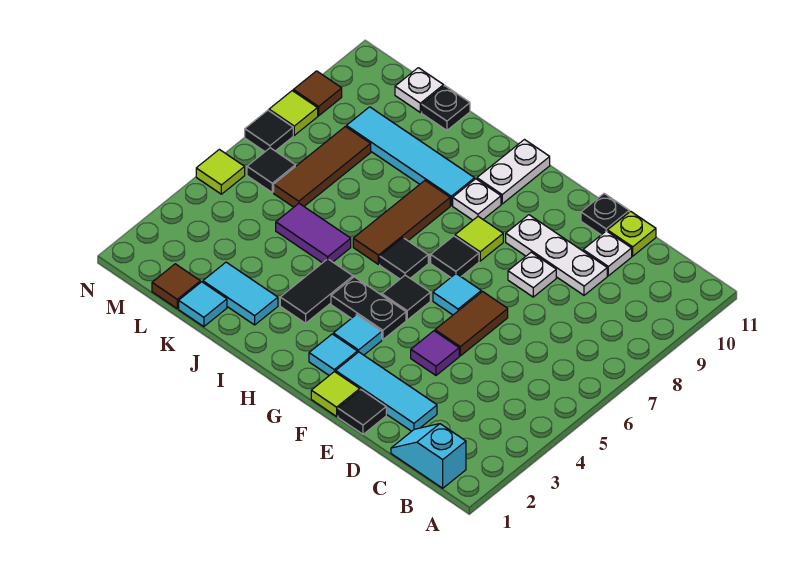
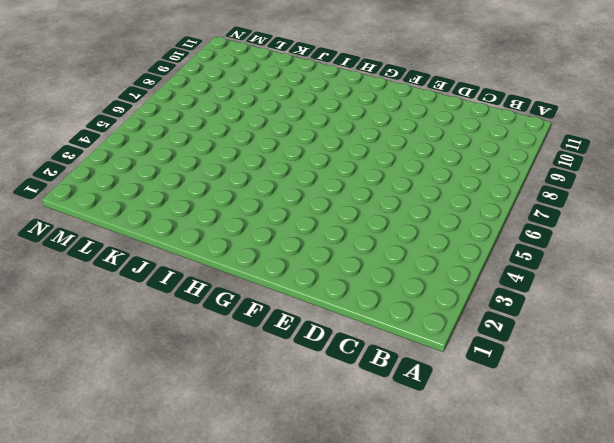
none -> cyan slope B1:C1 level 1 top B
none -> cyan tile D2:F2 level 1
none -> white plate D9:F9 level 1
none -> white plate D10 level 1

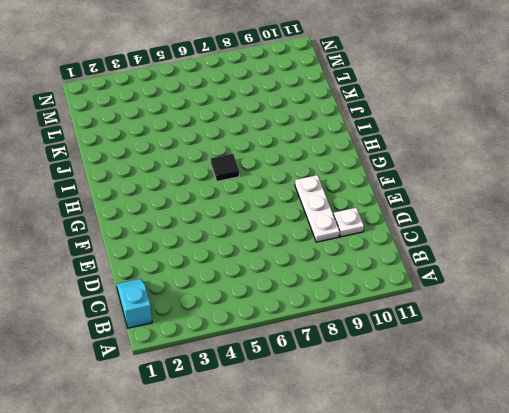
none -> cyan tile D2:F2 level 1
none -> lime plate D11 level 1
none -> black tile E1 level 1
none -> purple tile E4 level 1

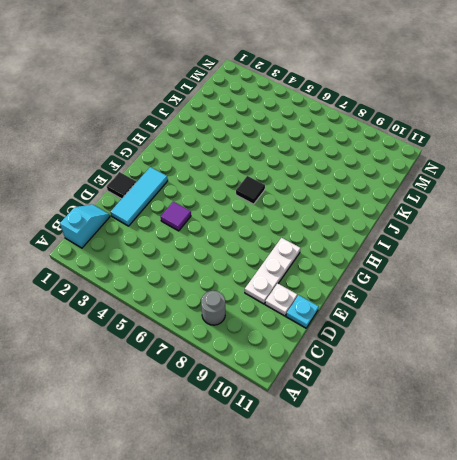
grey round brick B8 level 1 -> none
cyan plate D11 level 1 -> lime plate D11 level 1
none -> brown tile E5:E6 level 1
none -> white plate E8 level 1
none -> black plate E11 level 1
none -> lime tile F1 level 1

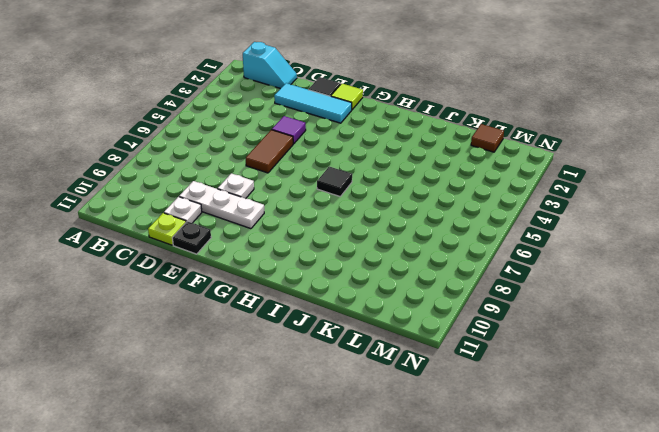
none -> cyan tile F6 level 1
none -> cyan tile G2 level 1
none -> cyan tile G3 level 1
none -> black plate G4:H4 level 1

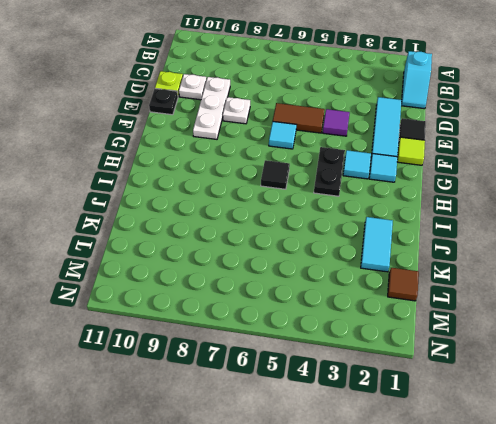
none -> black tile G5 level 1
none -> black tile G7 level 1
none -> lime tile G8 level 1
none -> white plate H9 level 1

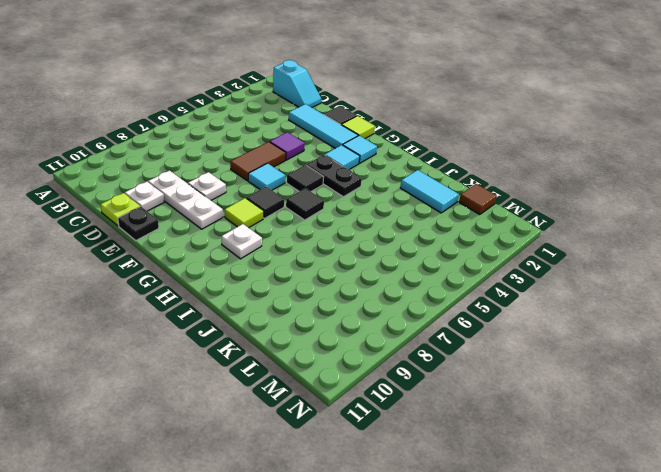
none -> white plate H10:H11 level 1
none -> black tile I3:I4 level 1
none -> brown tile I6:I8 level 1
none -> cyan tile I9:L9 level 1

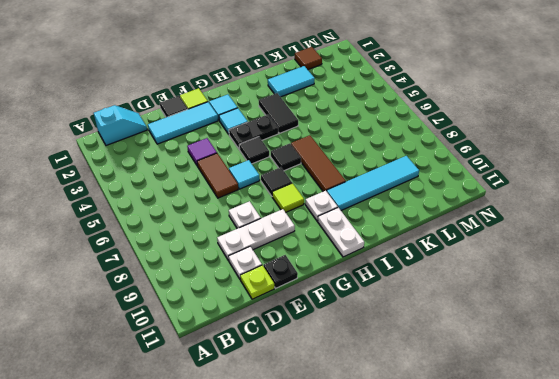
none -> purple tile J5:K5 level 1
none -> cyan tile K1 level 1
none -> black plate K11 level 1
none -> brown tile L6:L8 level 1

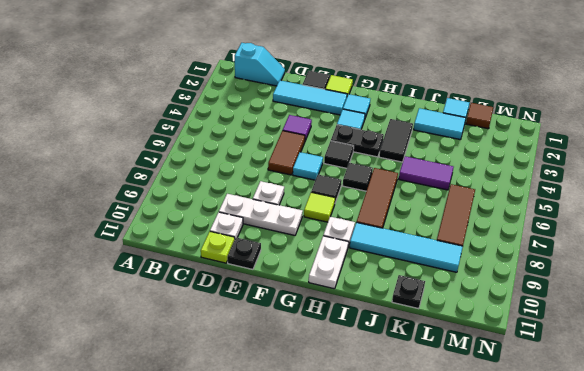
none -> white plate L11 level 1
none -> black tile M6 level 1
none -> lime tile N5 level 1
none -> black tile N7 level 1

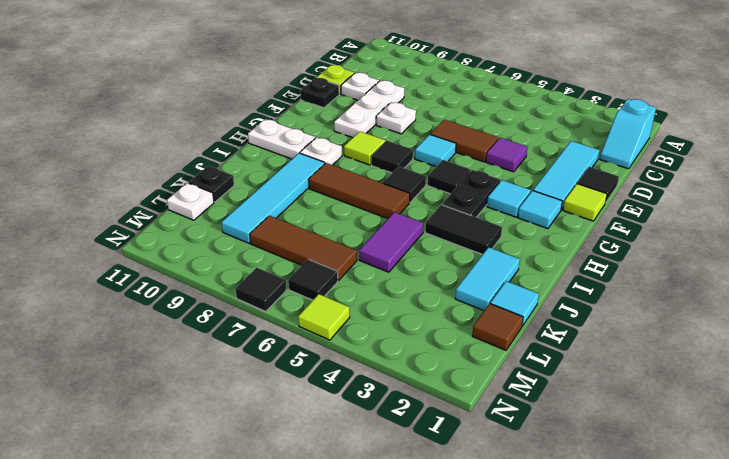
none -> lime tile N8 level 1
none -> brown tile N9 level 1

